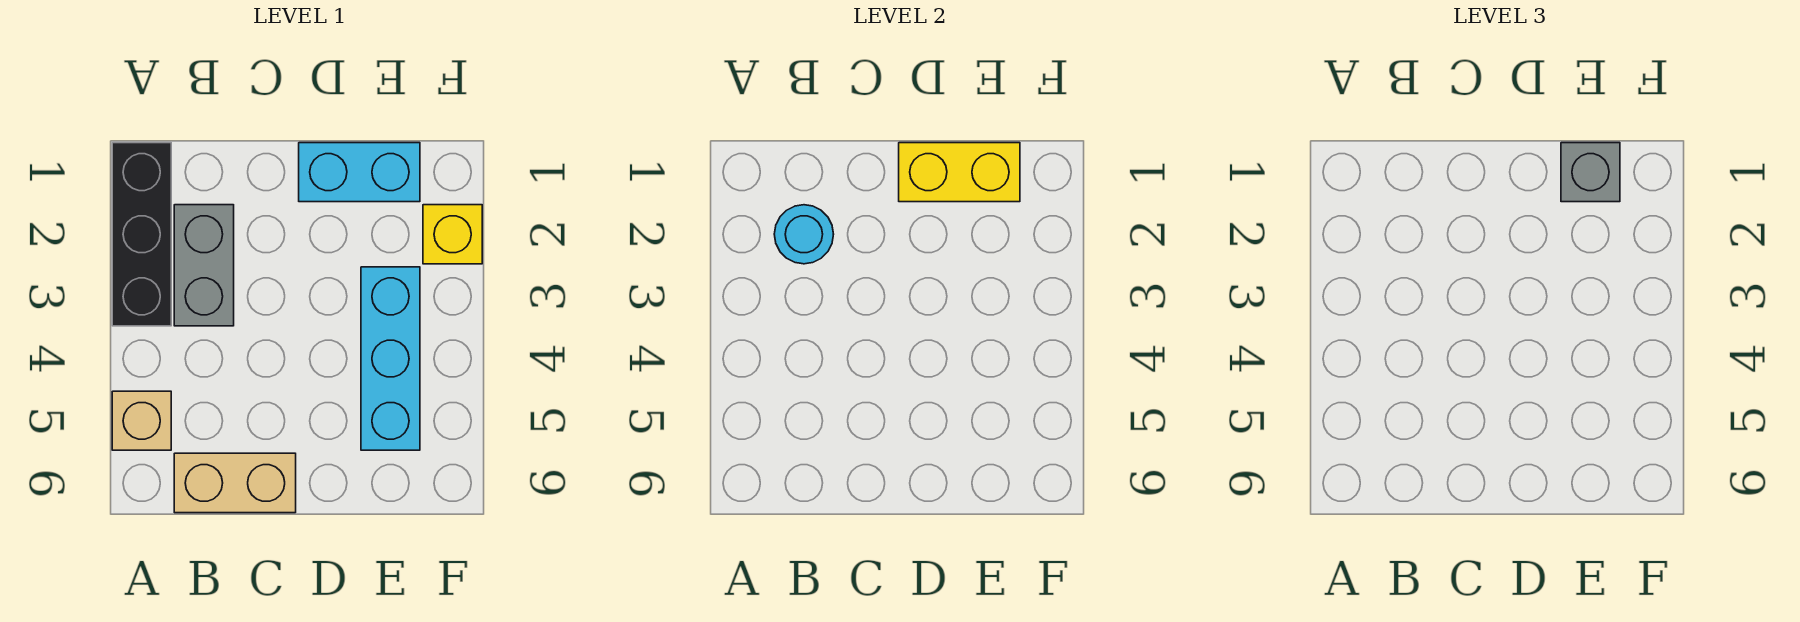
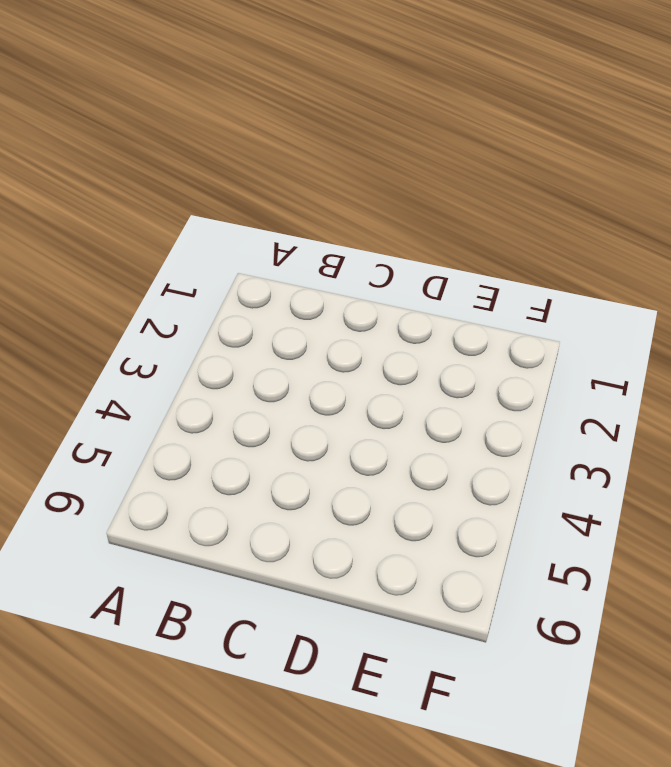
none -> black brick A1:A3 level 1
none -> tan brick A5 level 1

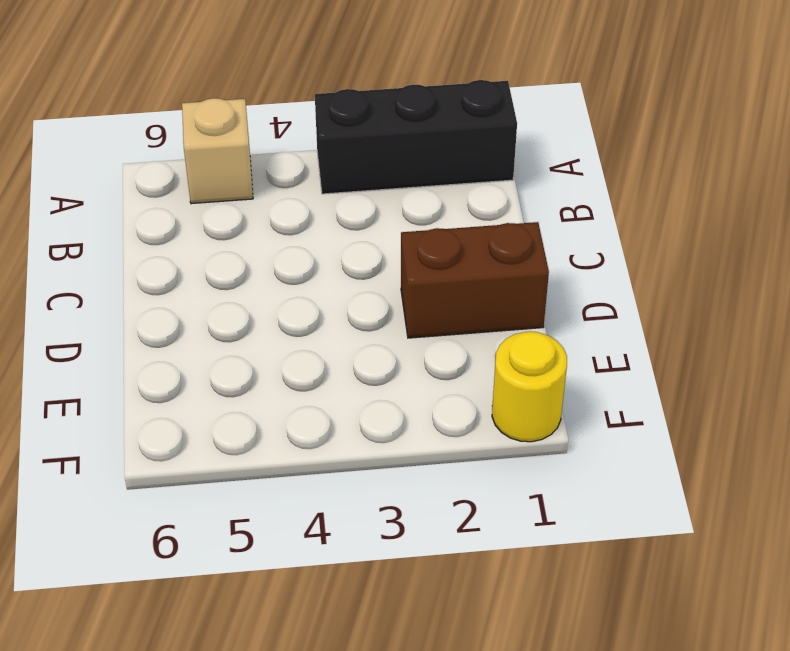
brown brick D1:D2 level 1 -> cyan brick D1:E1 level 1
yellow round brick F1 level 1 -> none
none -> grey brick B2:B3 level 1
none -> tan brick B6:C6 level 1

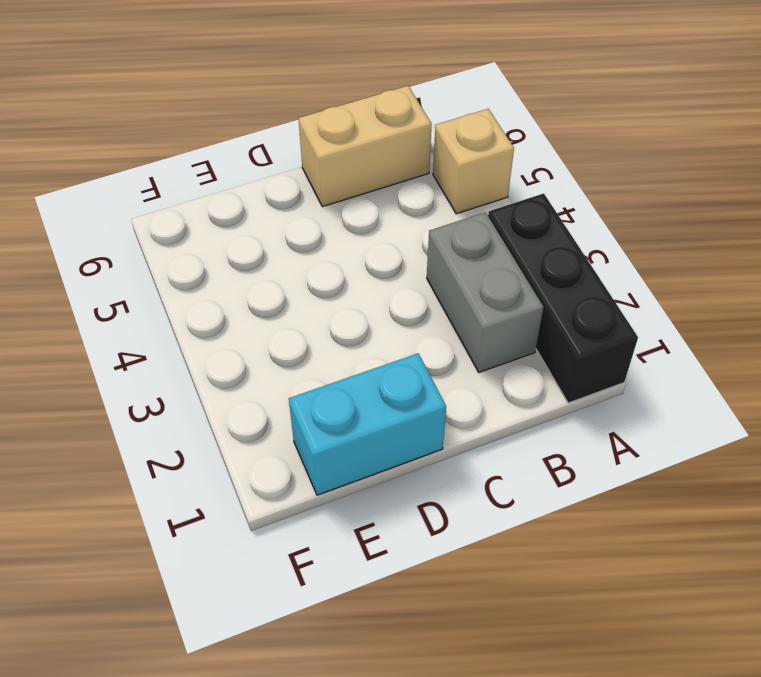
none -> cyan brick E3:E5 level 1
none -> yellow brick F2 level 1

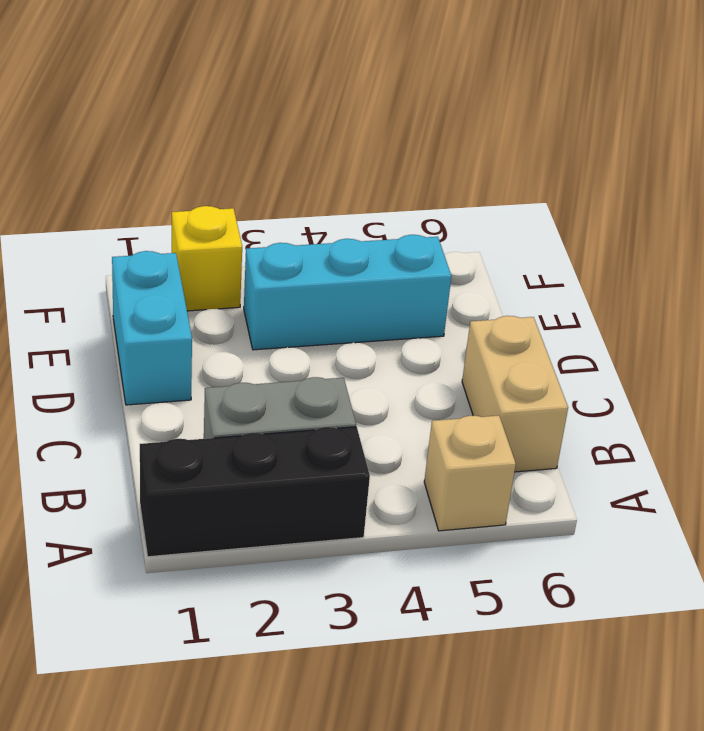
none -> cyan round brick B2 level 2
none -> yellow brick D1:E1 level 2

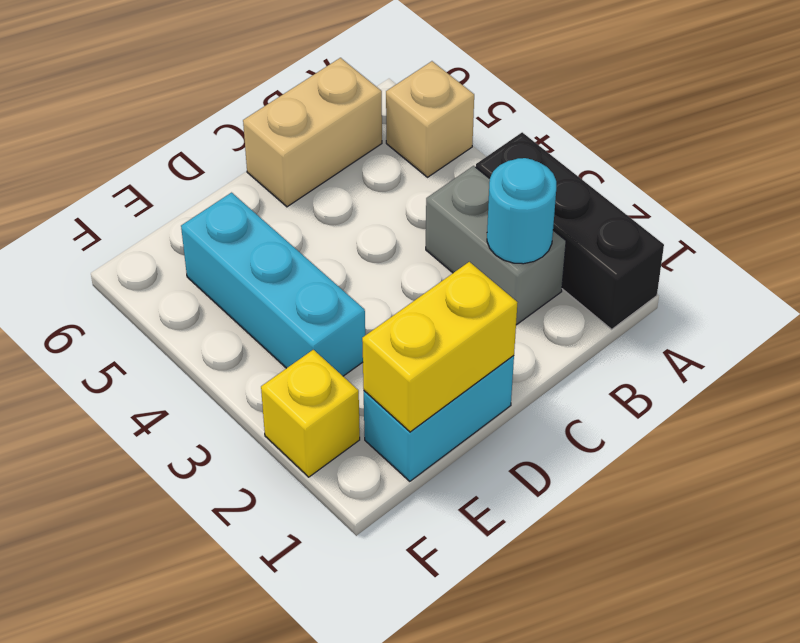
none -> grey brick E1 level 3

